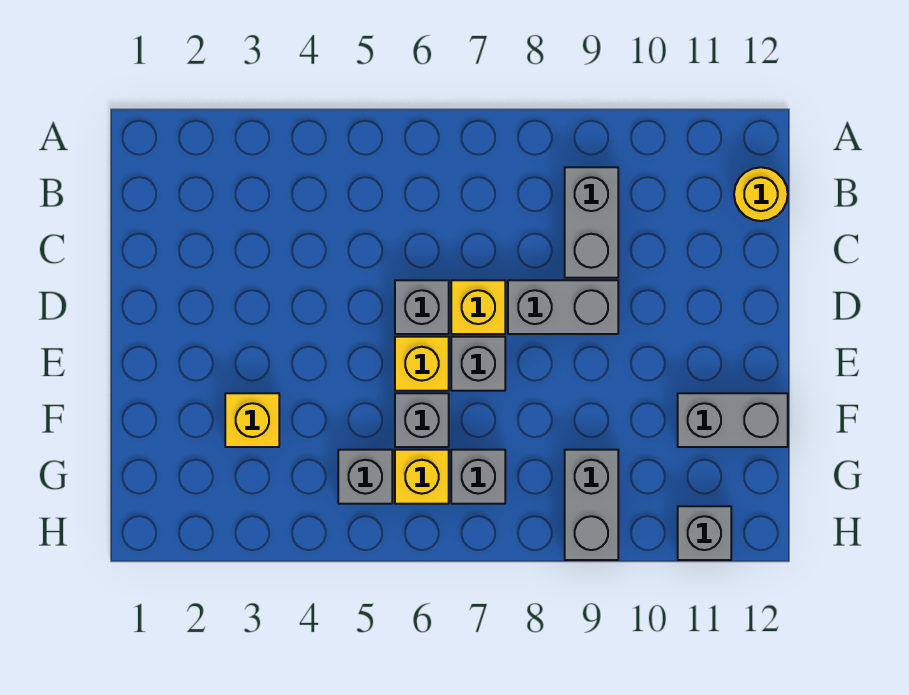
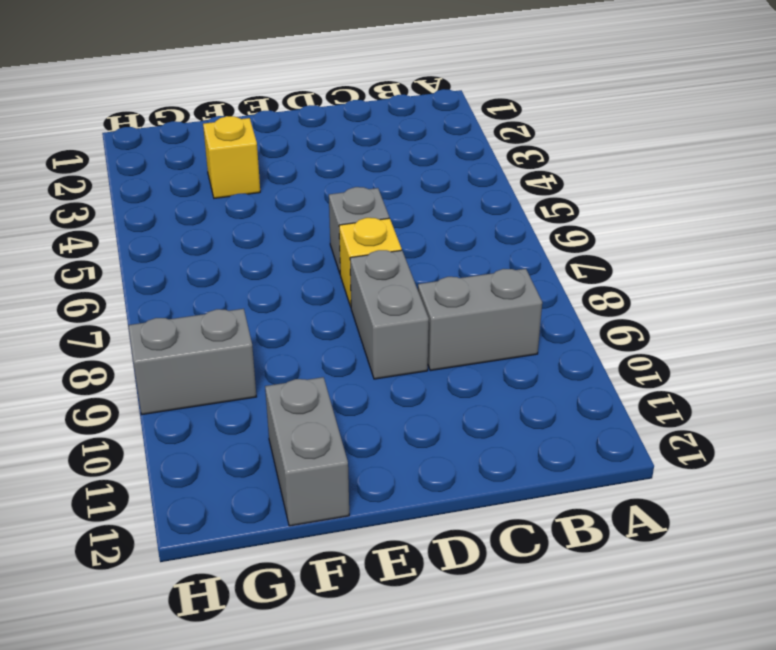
none -> yellow round brick B12 level 1
none -> yellow brick E6 level 1
none -> grey brick E7 level 1

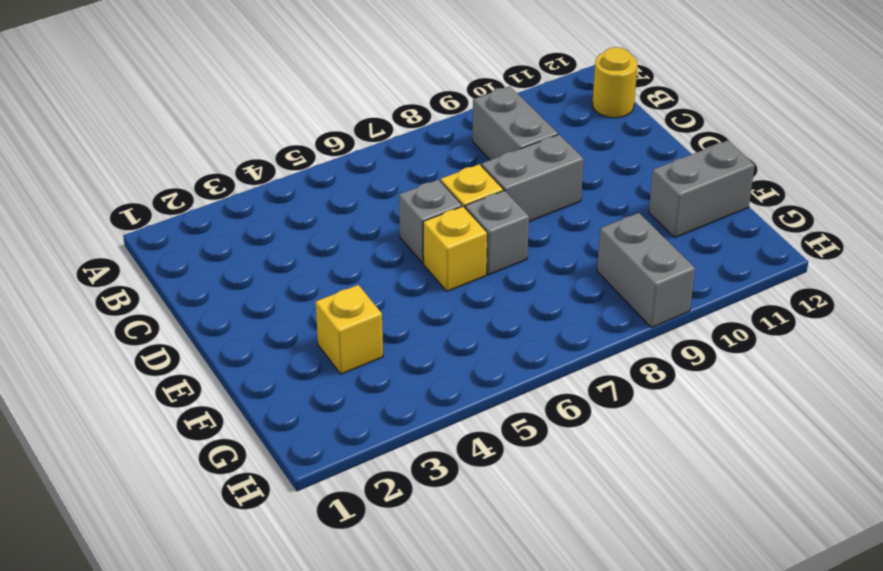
none -> grey brick F6 level 1
none -> grey brick G5 level 1
none -> yellow brick G6 level 1

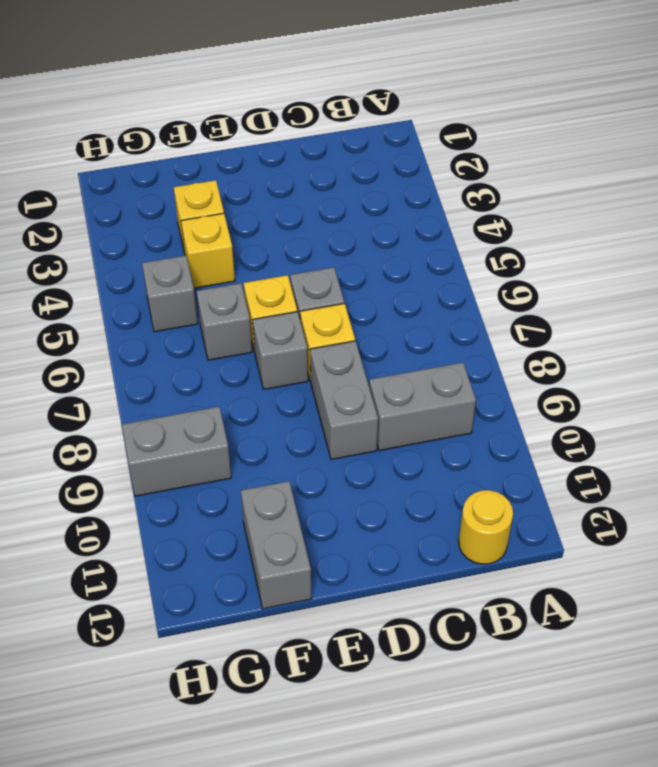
yellow brick F4 level 1 -> yellow brick G6 level 1
none -> grey brick G7 level 1
none -> grey brick H11 level 1

